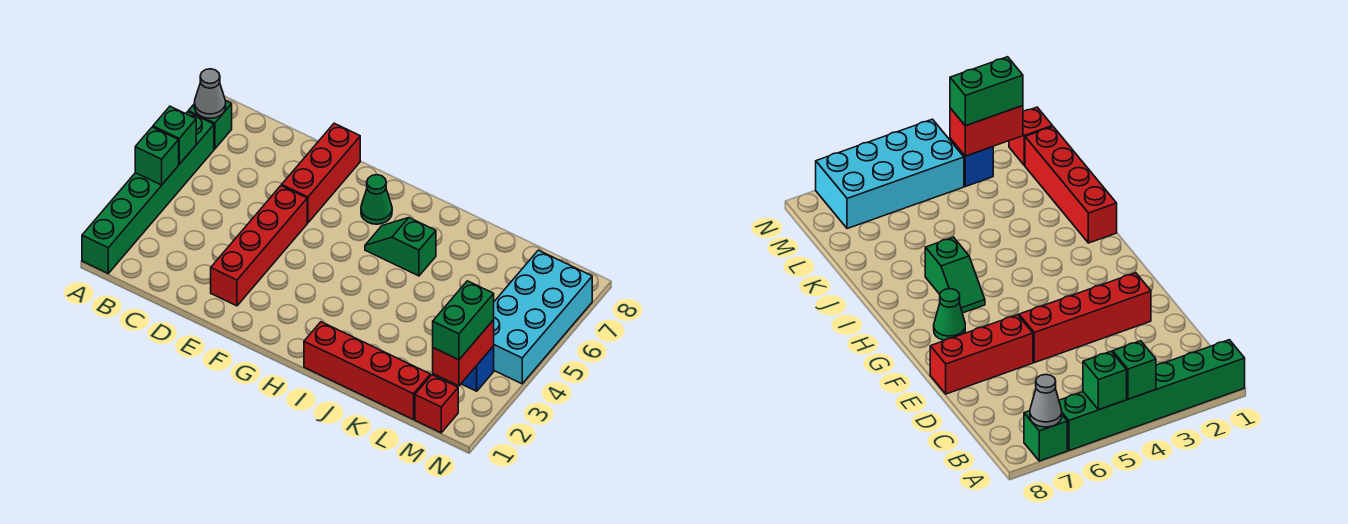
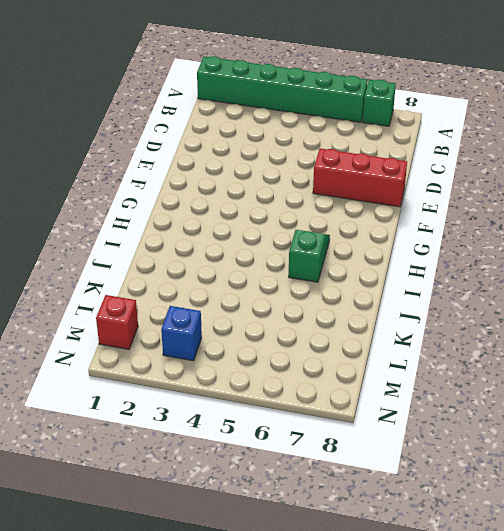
none -> red brick E2:E5 level 1
none -> green cone G7 level 1
none -> red brick I1:L1 level 1

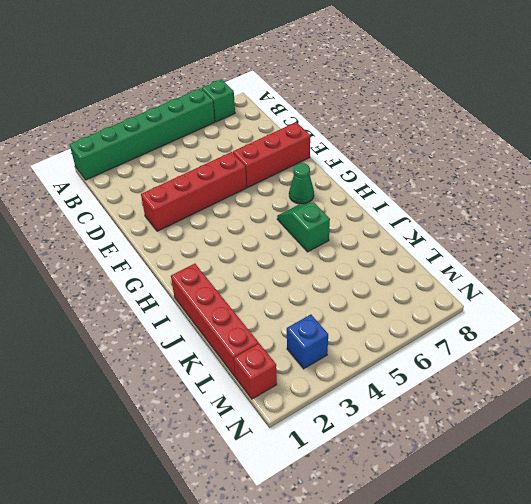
none -> cyan brick M4:N7 level 1
none -> green brick A4 level 2
none -> green brick A5 level 2

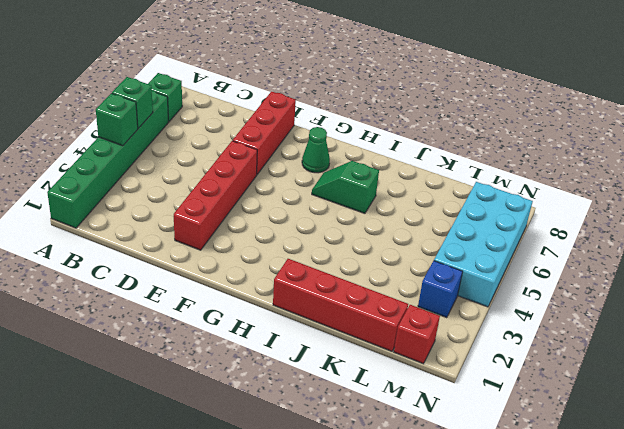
none -> grey cone A7 level 2
none -> red brick M2:M3 level 2
none -> green brick M2:M3 level 3

